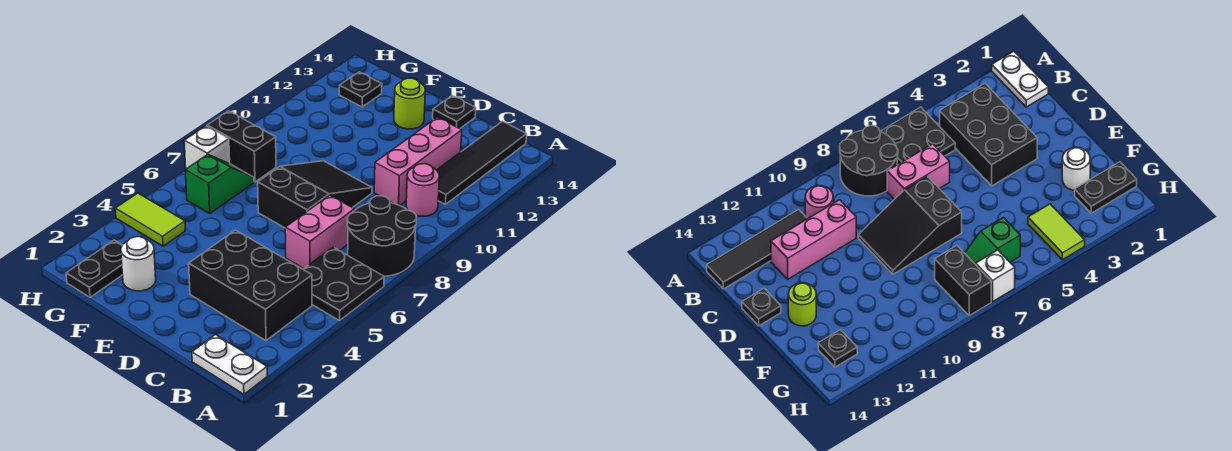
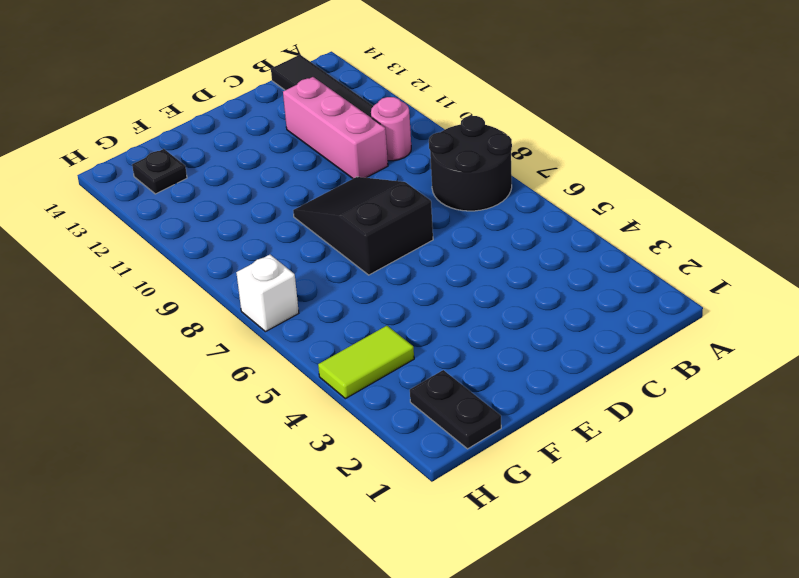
none -> white plate A1:B1 level 1
none -> black plate A5:B6 level 1
none -> black brick B3:D4 level 1

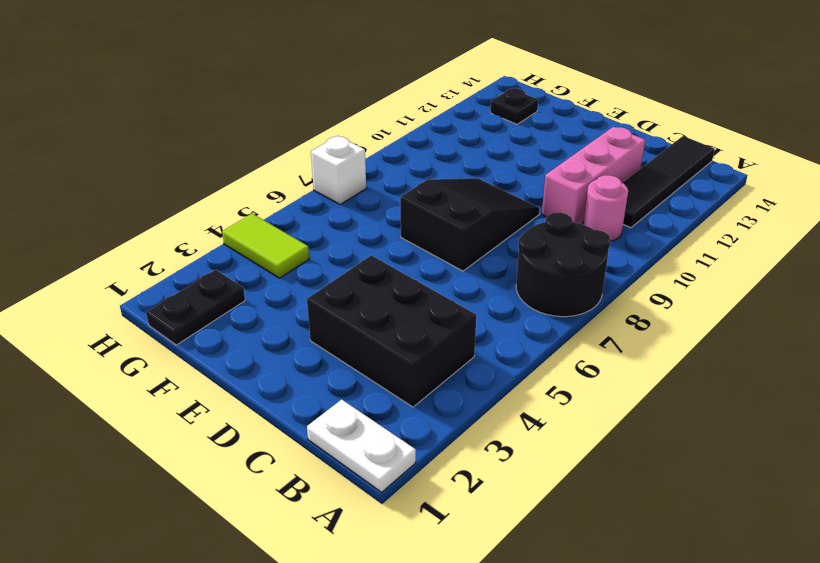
none -> black plate A5:B6 level 1
none -> pink brick C6:C7 level 1
none -> black plate D14 level 1

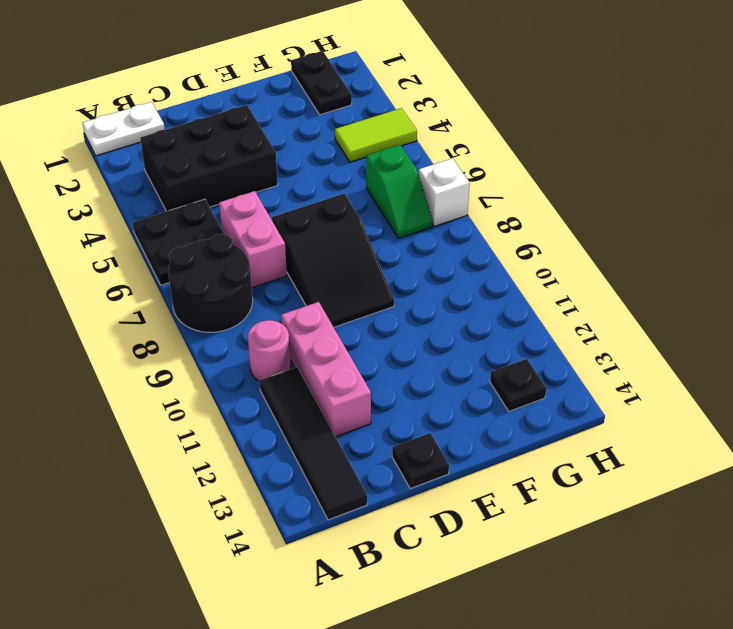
none -> lime round brick E13 level 1
none -> white round brick F2 level 1
none -> black brick G8:H8 level 1

